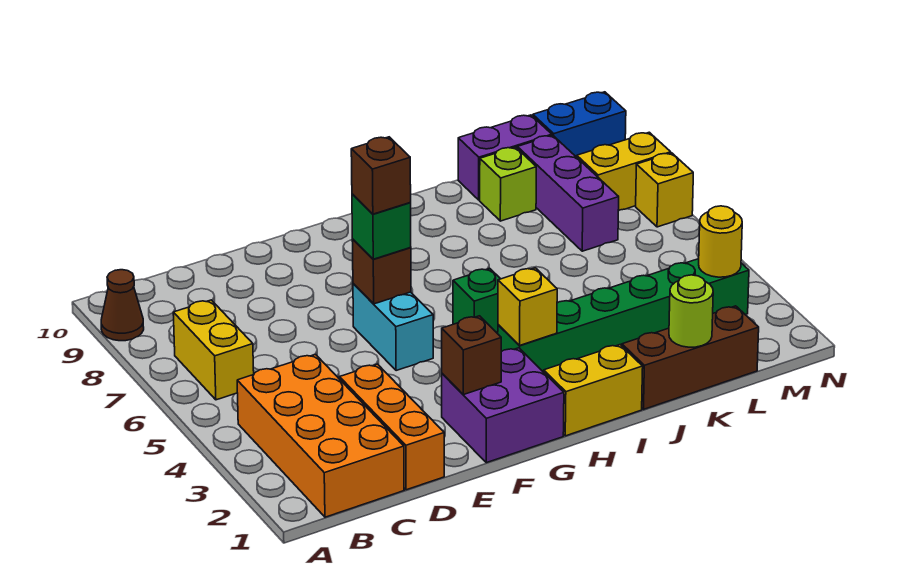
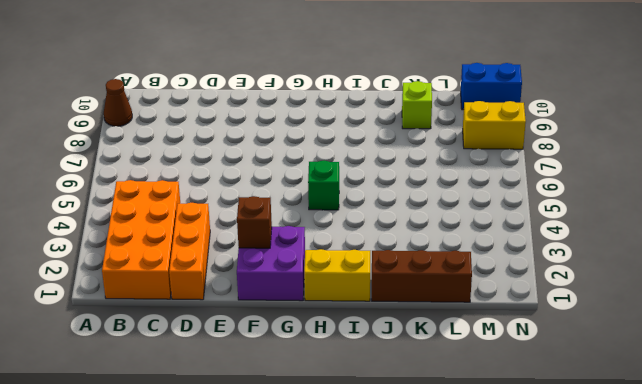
none -> yellow brick B6:B7 level 1
none -> cyan brick F5:F6 level 1
none -> green brick H3:M3 level 1

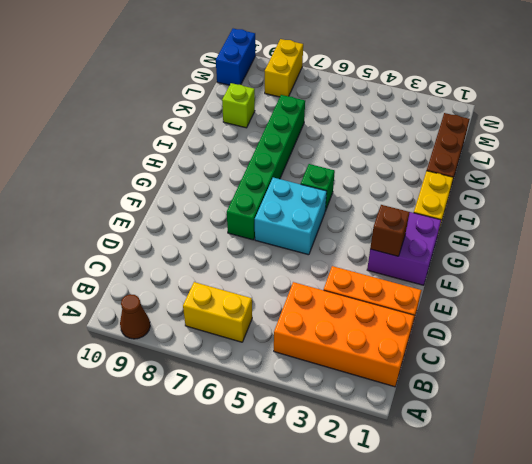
cyan brick F5:G6 level 1 -> cyan brick F5:F6 level 1
green brick F7:K7 level 1 -> green brick H3:M3 level 1
none -> purple brick K10:L10 level 1
none -> purple brick L7:L9 level 1
none -> yellow brick N7 level 1

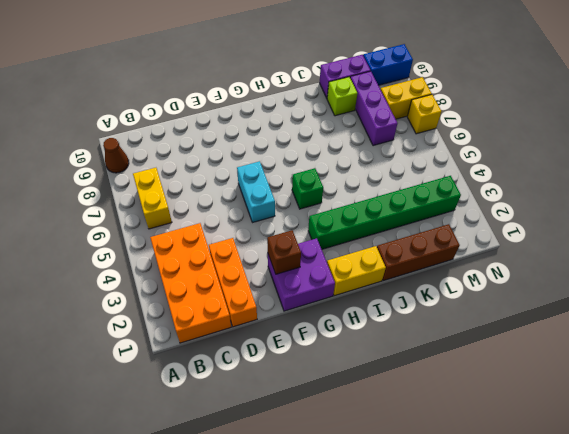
none -> brown brick F6 level 2
none -> yellow brick H3 level 2
none -> lime round brick K1 level 2

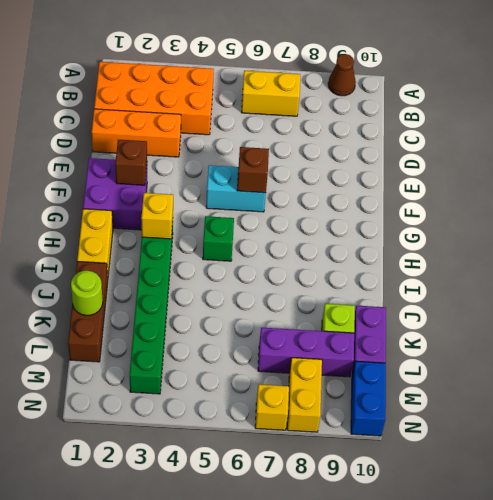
none -> yellow round brick M3 level 2
none -> green brick F6 level 3
none -> brown brick F6 level 4

